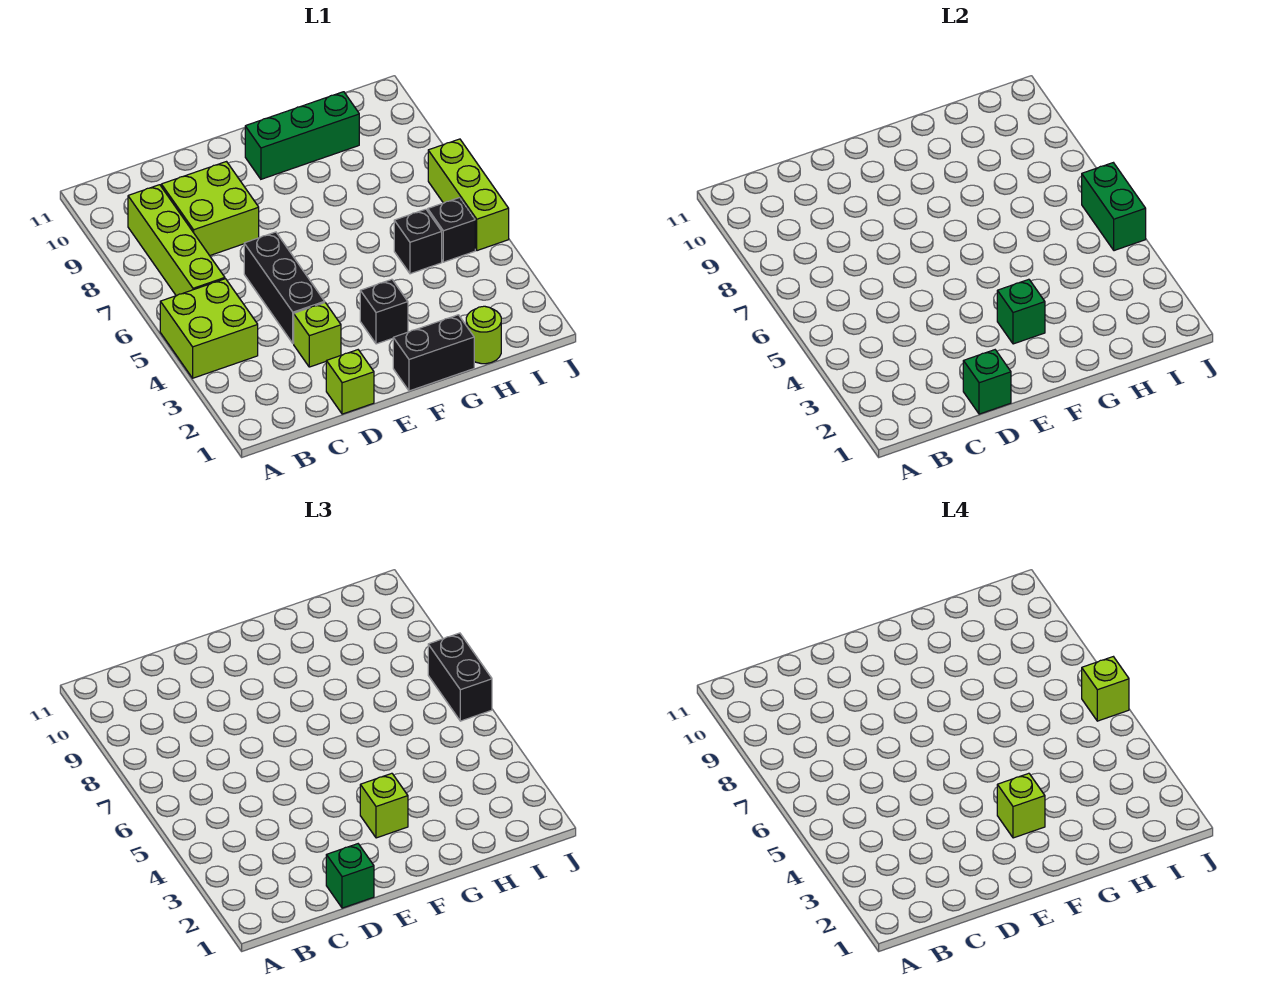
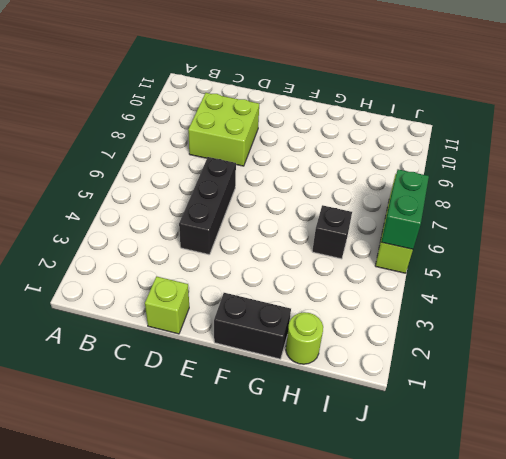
none -> lime brick A4:B5 level 1
none -> lime brick B6:B9 level 1
none -> lime brick D3 level 1

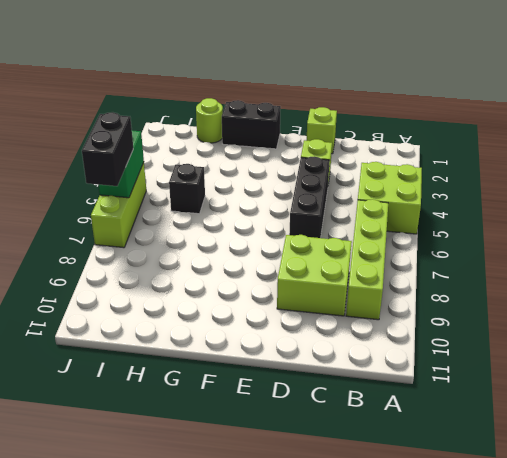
none -> black brick F3 level 1
none -> green brick F10:H10 level 1
none -> black brick I5 level 1

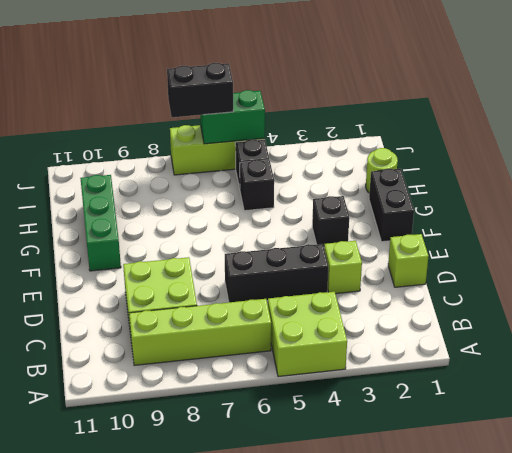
none -> green brick D1 level 2
none -> green brick F3 level 2
none -> green brick D1 level 3

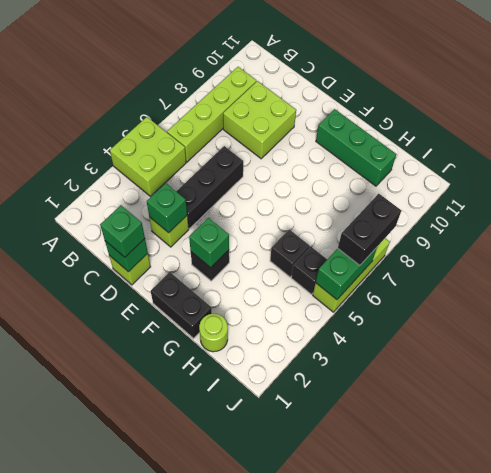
green brick D3 level 2 -> none
none -> lime brick F3 level 3
none -> lime brick F3 level 4
none -> lime brick J6 level 4

